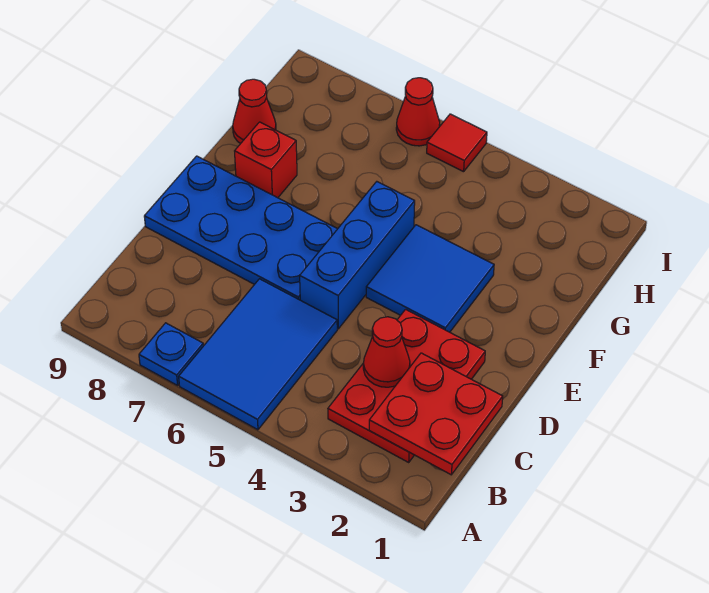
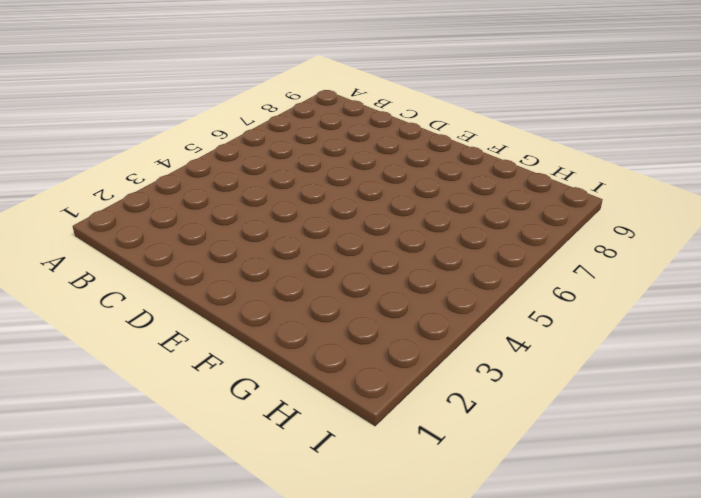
none -> blue tile A5:C6 level 1
none -> blue plate A7 level 1
none -> red plate B2:D3 level 1

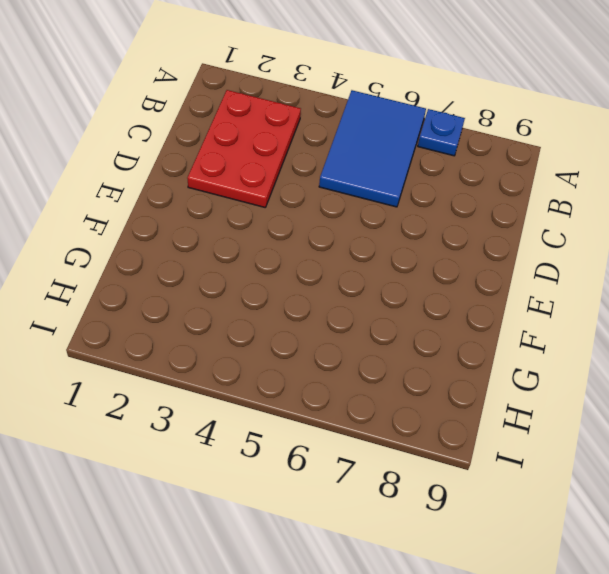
none -> blue brick D5:F5 level 1
none -> blue plate D6:E9 level 1
none -> blue tile E3:F4 level 1

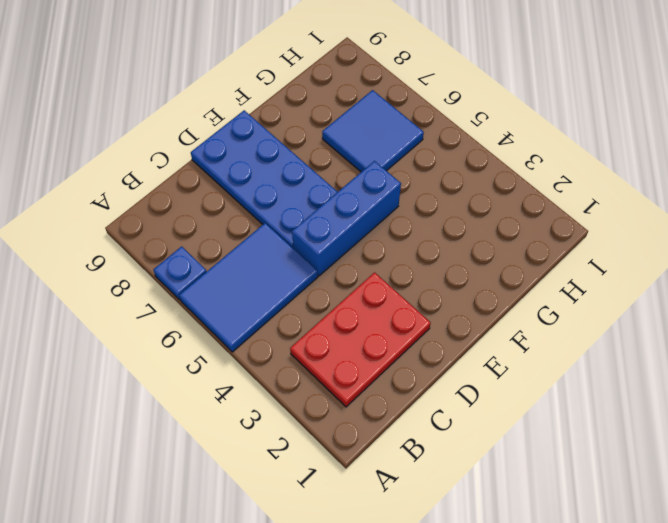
blue tile G6:H7 level 1 -> blue tile E3:F4 level 1
none -> red brick F8 level 1
none -> red cone G9 level 1
none -> red tile I5 level 1

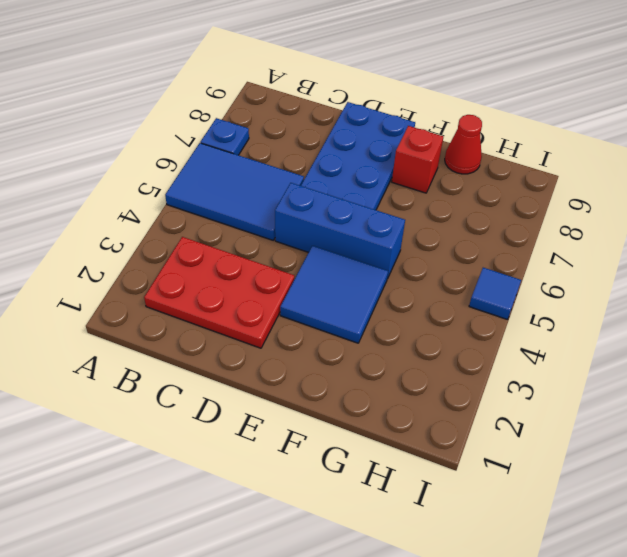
blue tile I5 level 1 -> red tile I5 level 1
none -> red cone I6 level 1
none -> red plate B1:C2 level 2
none -> red cone C3 level 2

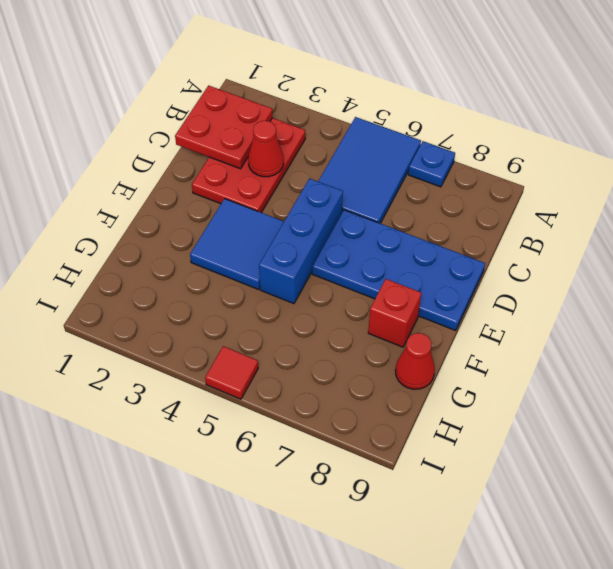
none -> red cone I6 level 1

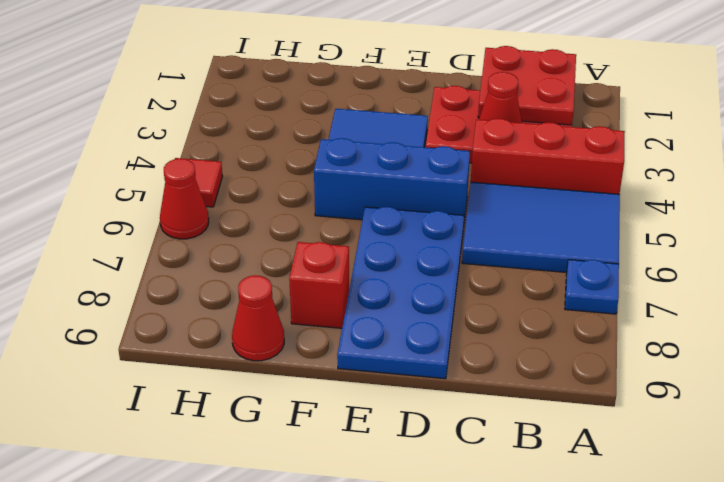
red brick A4:C4 level 1 -> none

